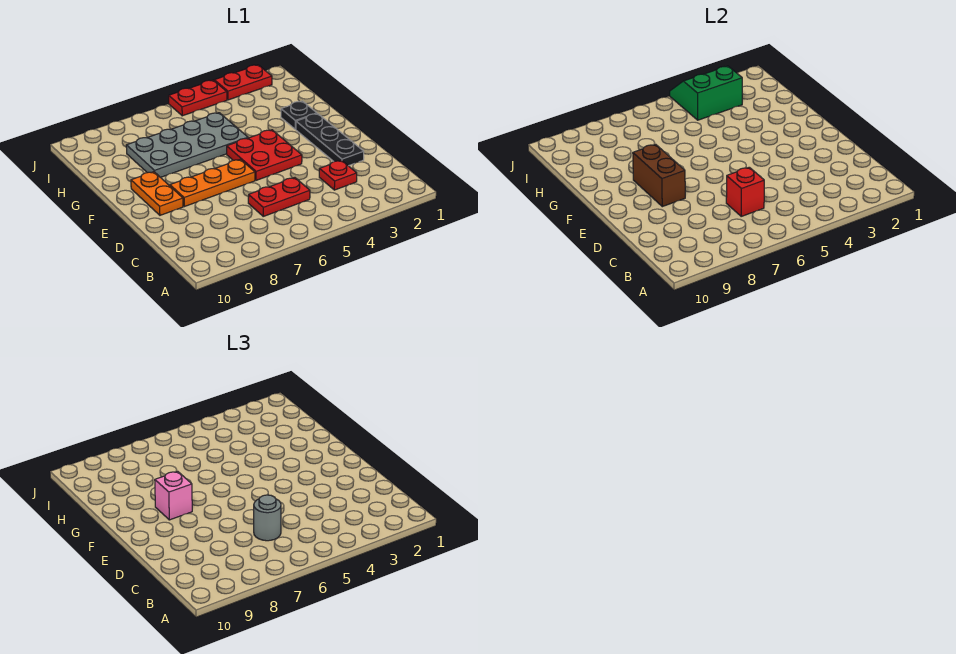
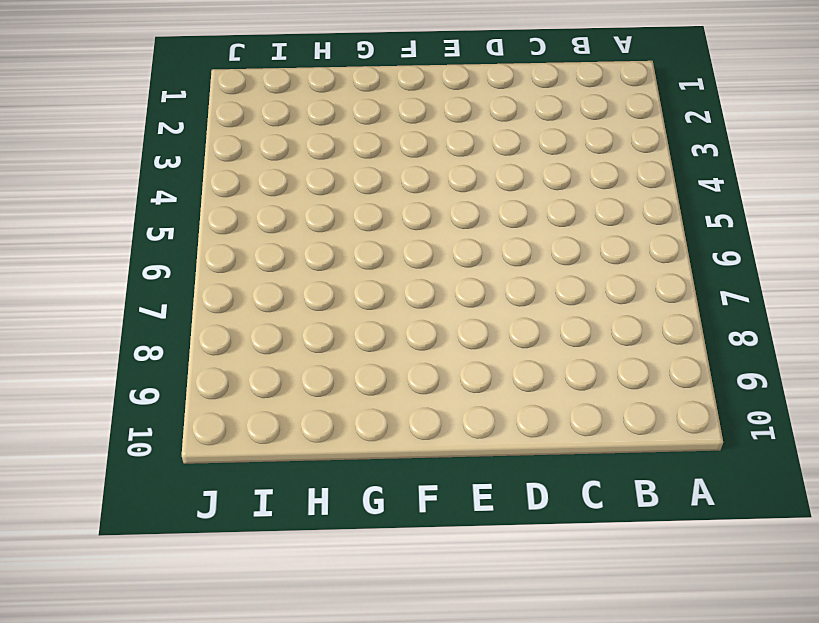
none -> red plate C3 level 1
none -> red plate C5:C6 level 1
none -> black plate D2:F2 level 1

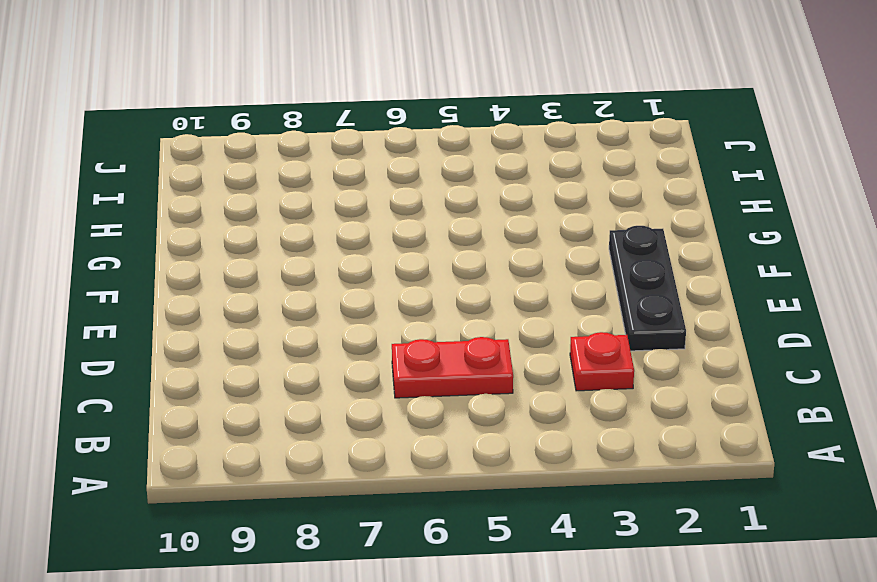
none -> red plate E4:F5 level 1
none -> orange plate E6:E8 level 1
none -> orange plate E9:F9 level 1

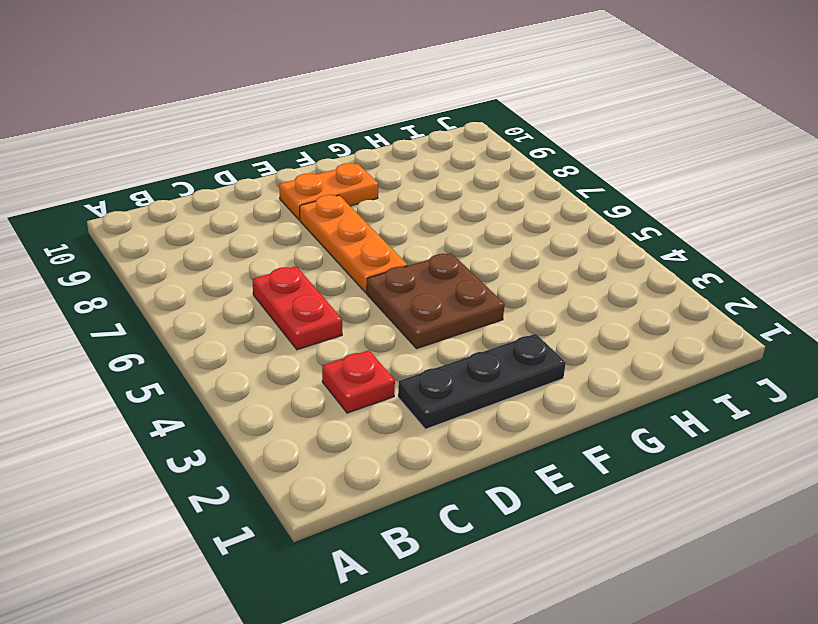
brown plate E4:F5 level 1 -> red plate E4:F5 level 1
none -> black plate G2 level 1
none -> grey plate G5:H8 level 1
none -> red plate J2:J3 level 1

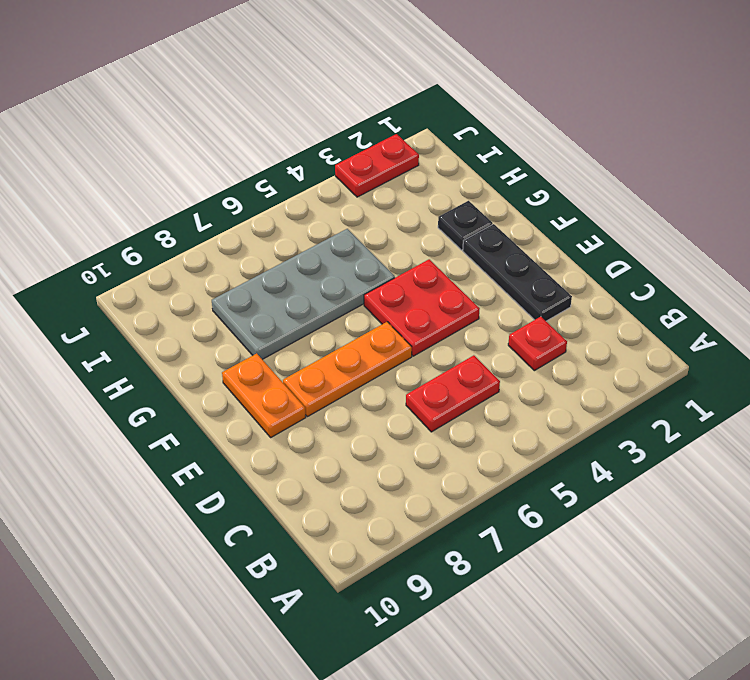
none -> red plate J4:J5 level 1
none -> red brick C6 level 2
none -> brown brick E8:F8 level 2

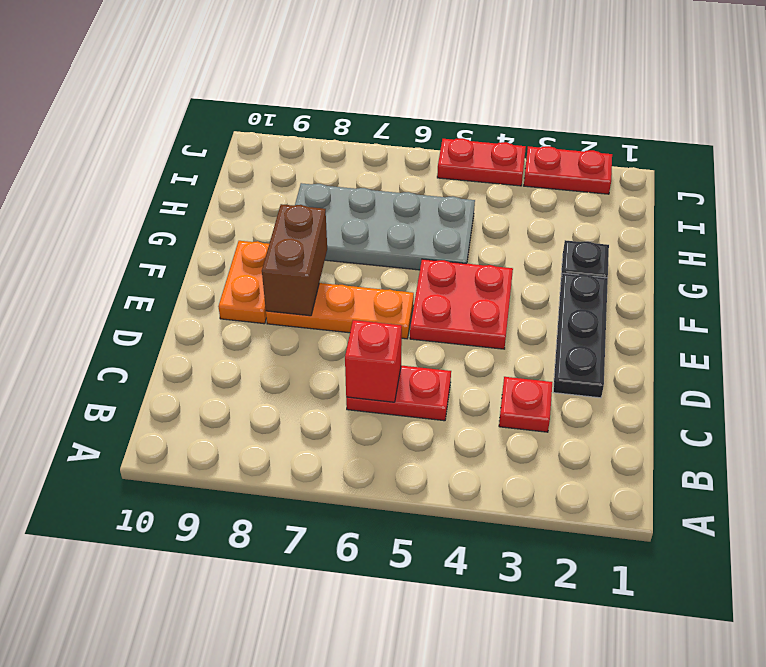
none -> green slope I3:J4 level 2 top I
none -> grey round brick C6 level 3
none -> pink brick F8 level 3

